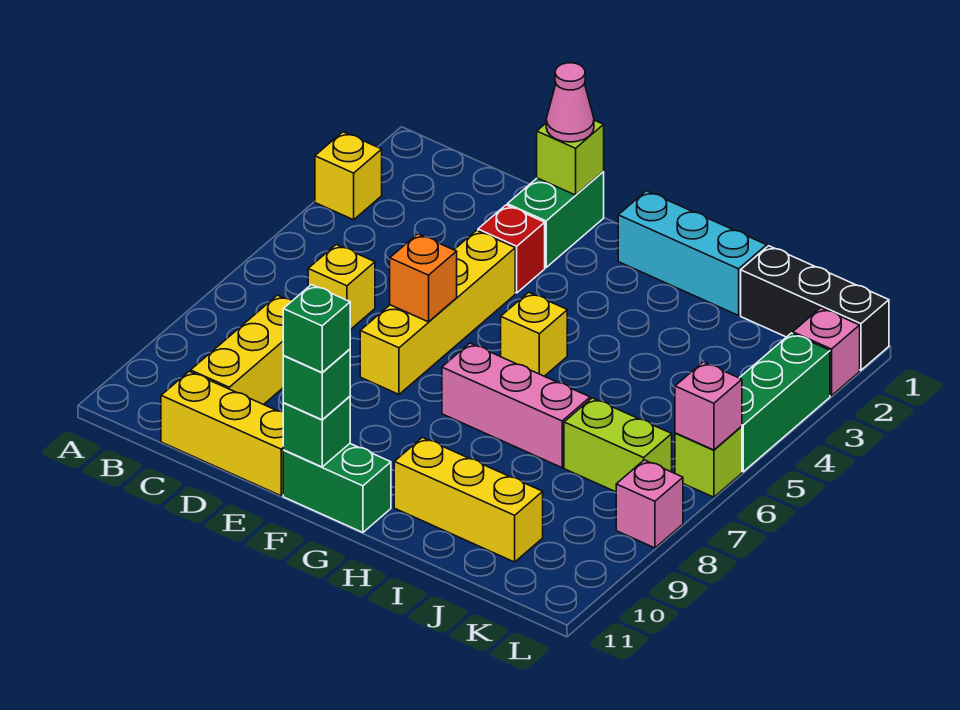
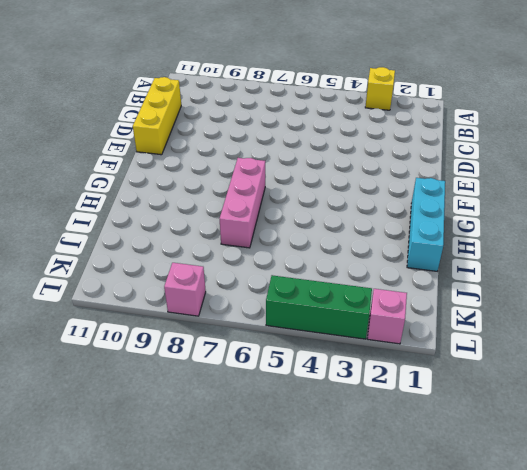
none -> yellow brick C6 level 1
none -> yellow brick C8:C10 level 1
none -> green brick E1:E2 level 1

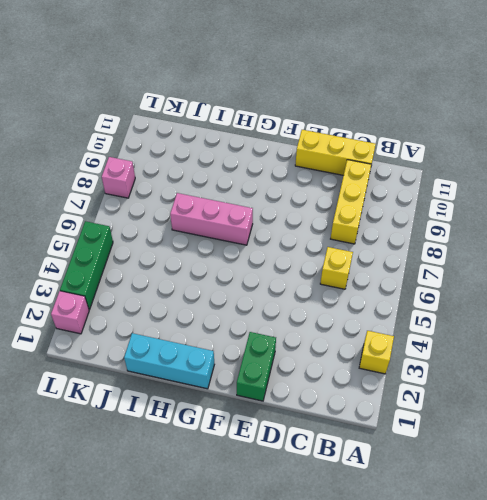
none -> red brick E3 level 1
none -> yellow brick E4:E7 level 1
none -> green brick F11:G11 level 1

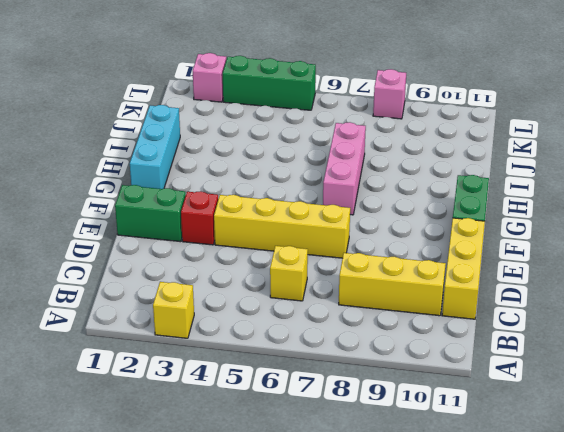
none -> yellow brick G5 level 1
none -> yellow brick H10:J10 level 1
none -> black brick J1:L1 level 1

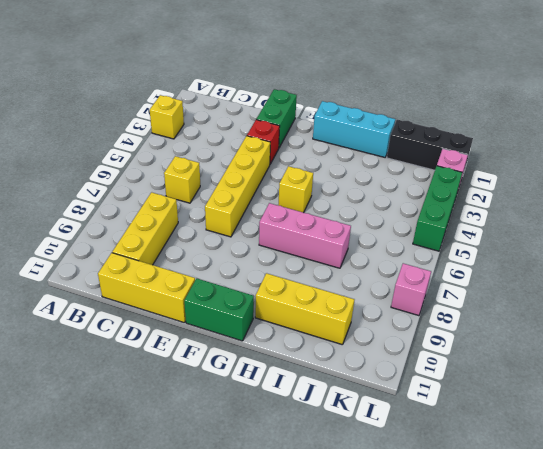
none -> lime brick J7:K7 level 1
none -> lime brick L6 level 1
none -> lime brick E1 level 2

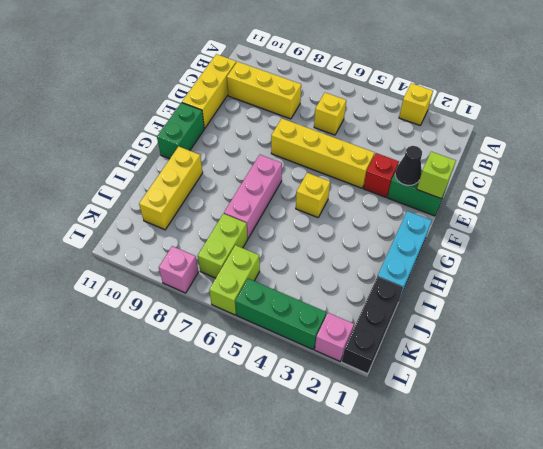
black cone E2 level 2 -> none
lime brick K6:L6 level 1 -> lime brick L6 level 1
none -> orange brick E6 level 2
none -> green brick F11 level 2
none -> pink brick L6 level 2

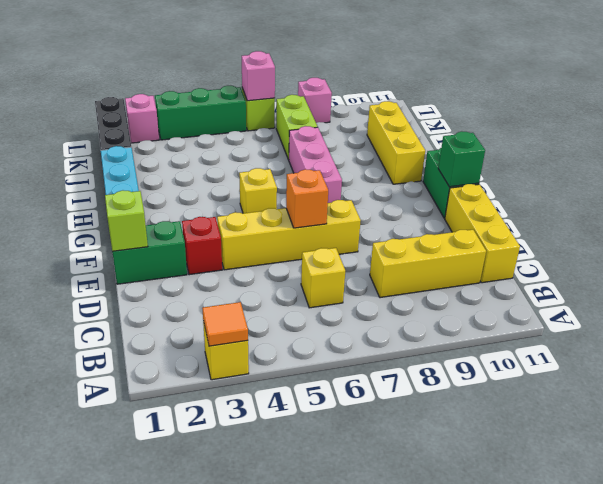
orange tile A3 level 2 -> none
none -> pink cone E1 level 3
none -> green brick F11 level 3
none -> green brick F11 level 4

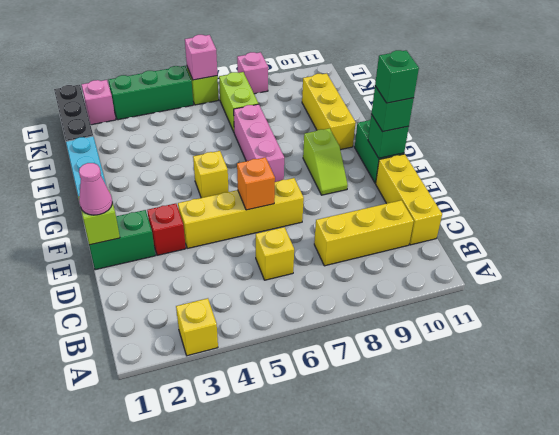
lime slope F9:G9 level 1 top G -> none

